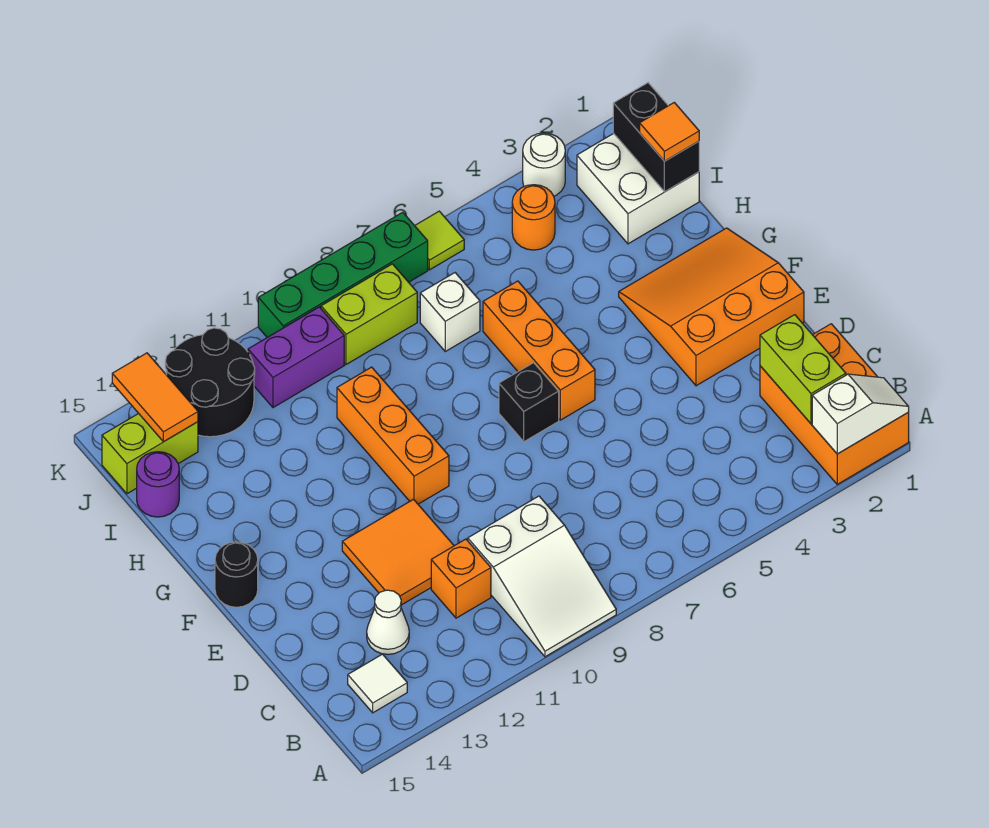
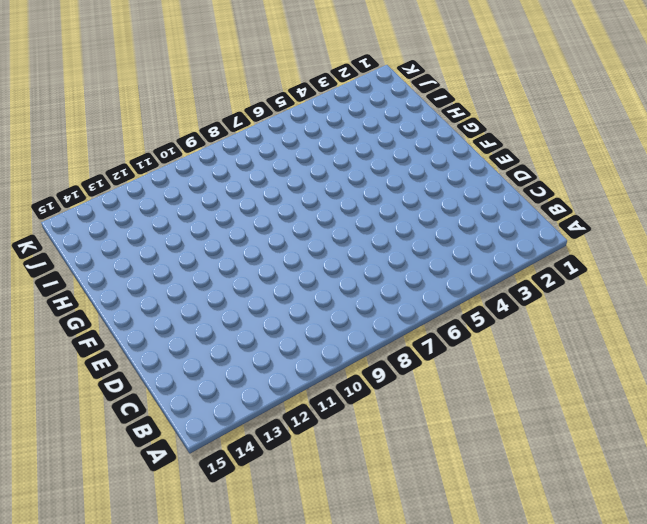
none -> orange brick A1:C2 level 1
none -> white slope A9:C10 level 1 top C
none -> white tile B14 level 1

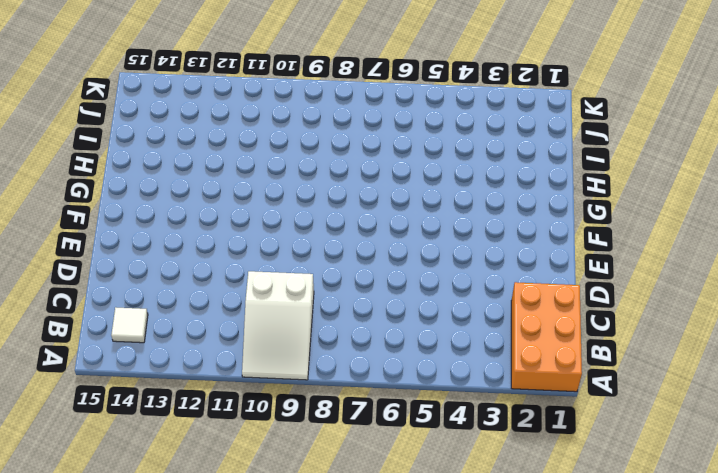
none -> orange brick C11 level 1
none -> white cone C13 level 1
none -> orange tile D11:E12 level 1

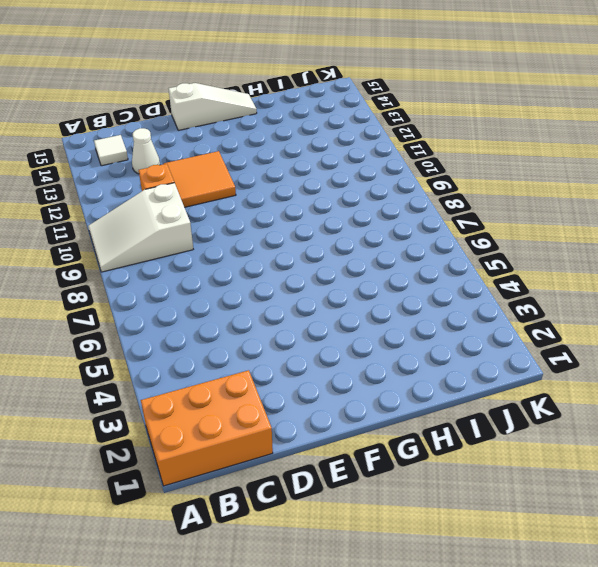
white slope E15:G15 level 1 top E -> black round brick F15 level 1
none -> orange slope E1:G3 level 1 top E
none -> orange brick F6:H6 level 1
none -> black brick F7 level 1

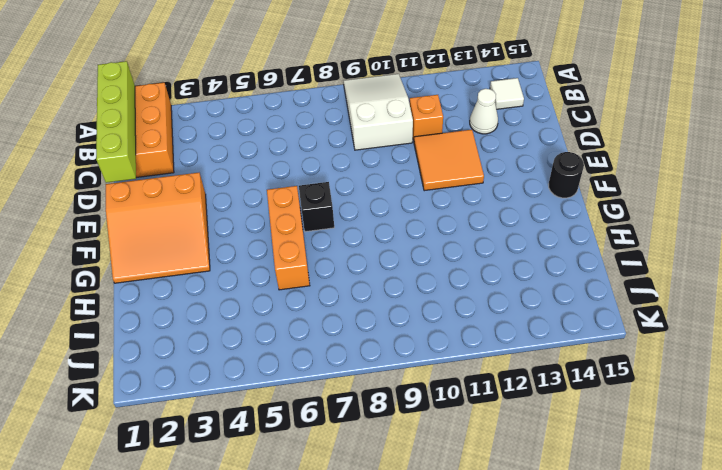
lime brick A1:D1 level 2 -> white slope A1:A2 level 2 top 2
none -> orange brick F10:H10 level 1
none -> white brick I1:J2 level 1
none -> white brick I7 level 1

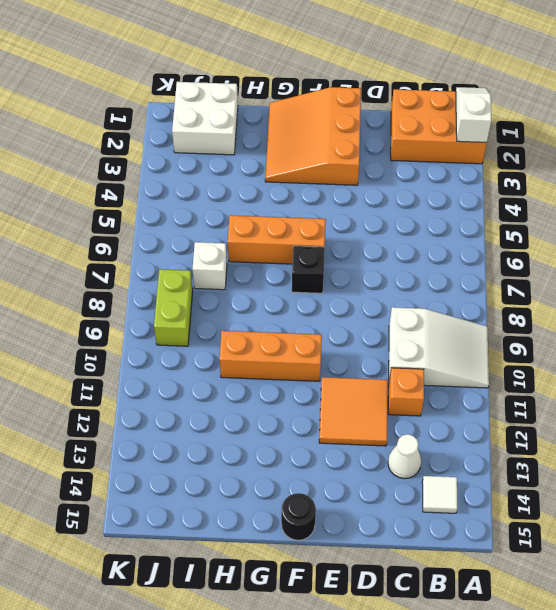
none -> purple round brick I15 level 1
none -> orange round brick J4 level 1
none -> purple brick J10:J11 level 1

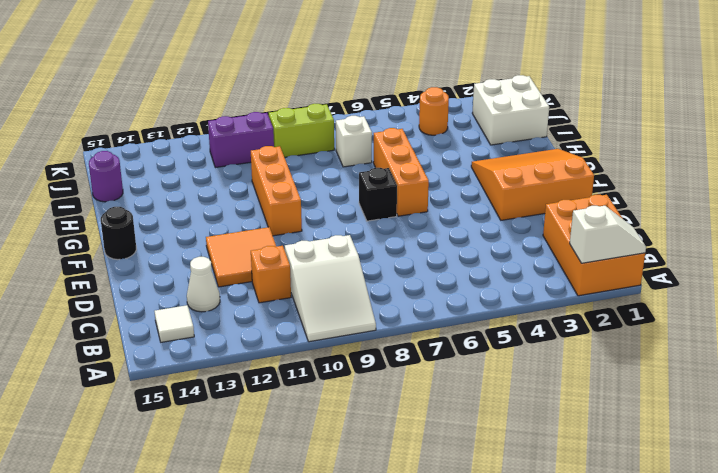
none -> black round brick J12:K13 level 1
none -> lime brick J14:J15 level 1
none -> white round brick K3 level 1

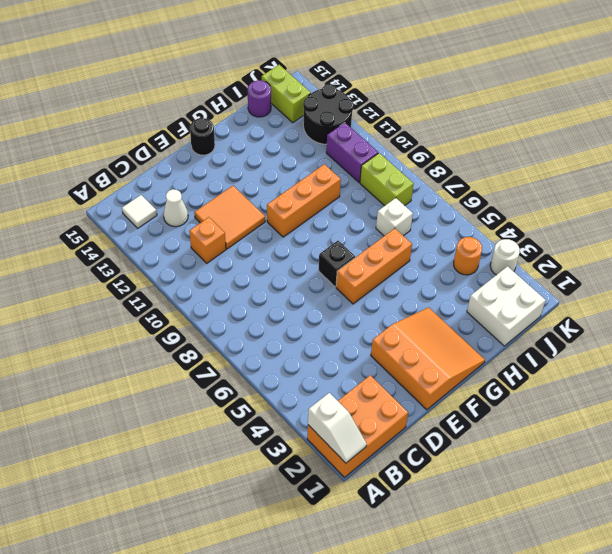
none -> white slope A9:C10 level 1 top C
none -> lime tile K6 level 1
none -> green brick K7:K10 level 1

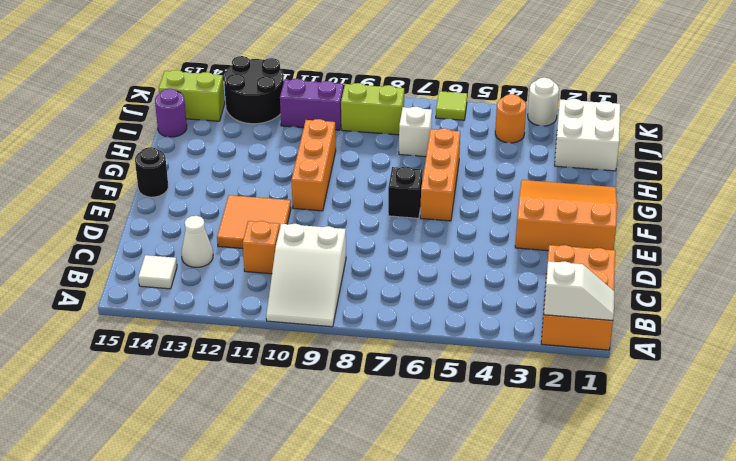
none -> green brick K7:K10 level 1
none -> lime brick B2:C2 level 2
none -> black brick I1:J1 level 2

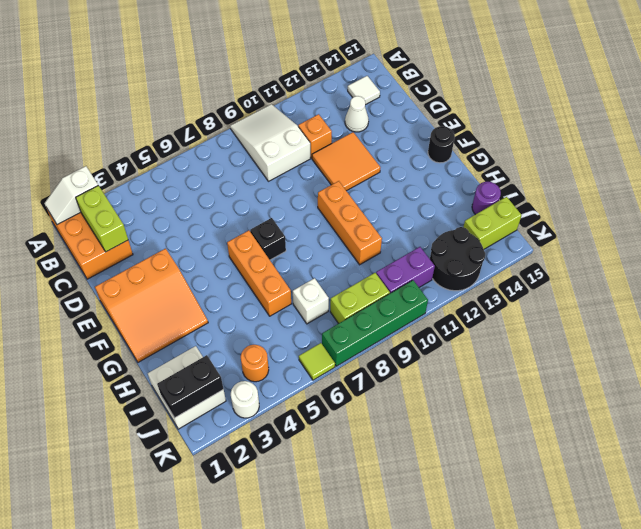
black brick J1:J2 level 2 -> black brick I1:J1 level 2
none -> orange tile J14:K14 level 2
none -> orange tile I1 level 3

